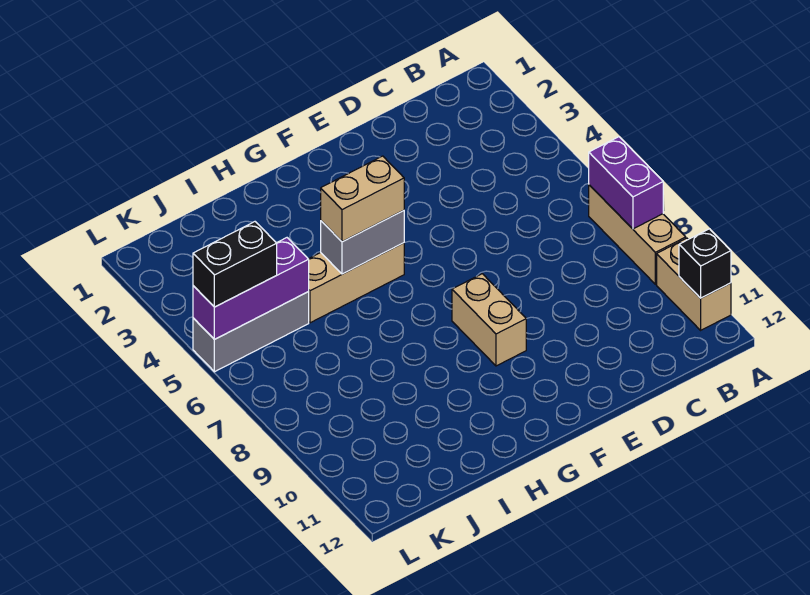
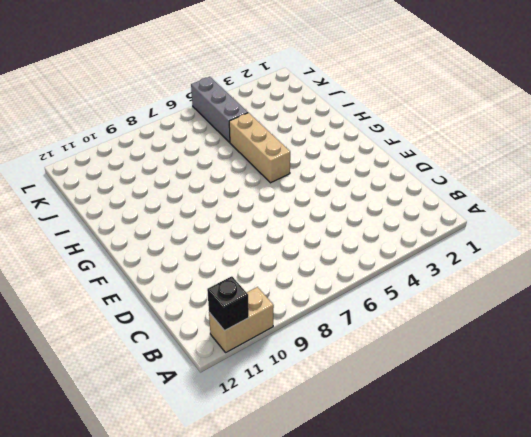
none -> tan brick A7:A9 level 1
none -> tan brick F8:F9 level 1

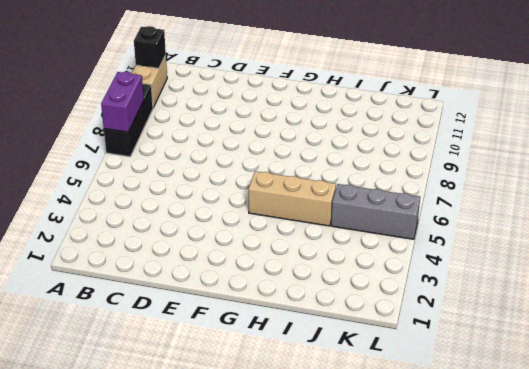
black brick A7:A9 level 1 -> tan brick A7:A9 level 1
none -> tan brick F8:F9 level 1
none -> grey brick G5:H5 level 2

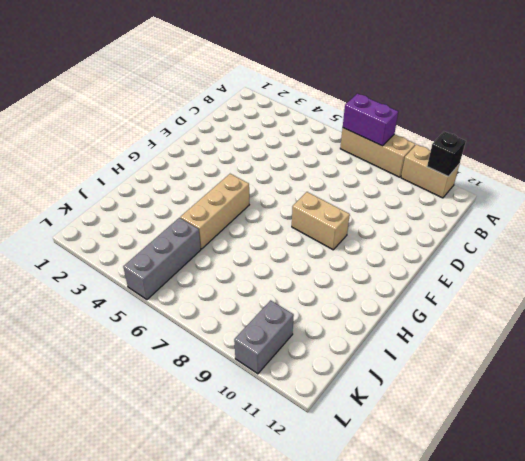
grey brick K10:L10 level 1 -> grey brick G5:H5 level 2
none -> purple brick J5:L5 level 2
none -> tan brick G5:H5 level 3

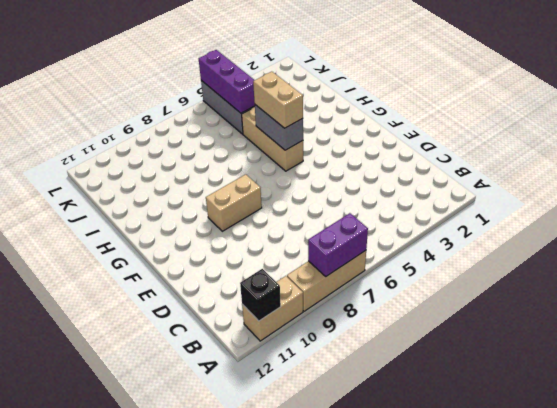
none -> black brick K5:L5 level 3

